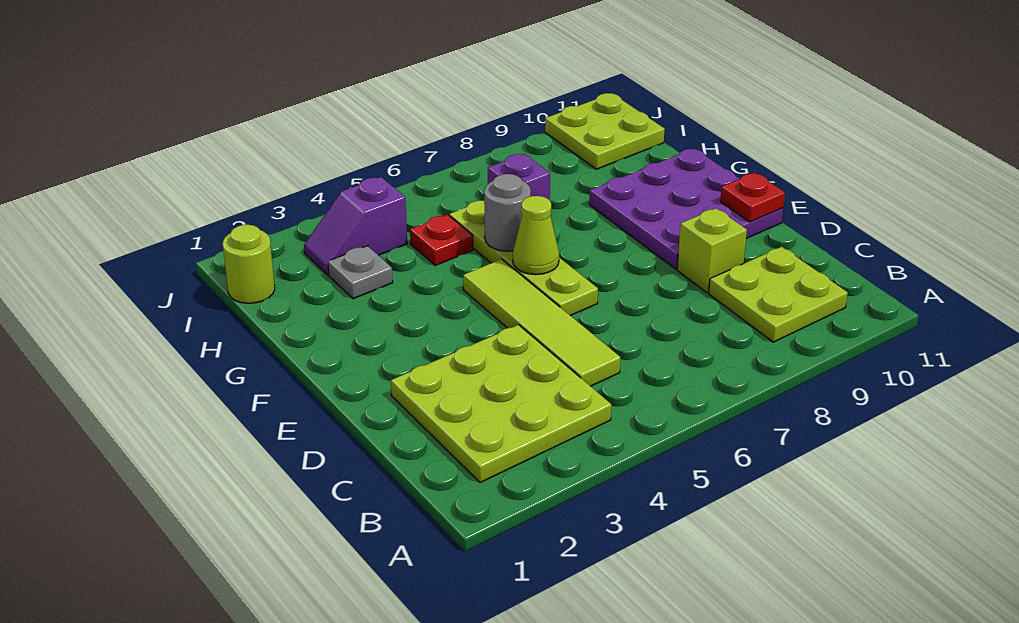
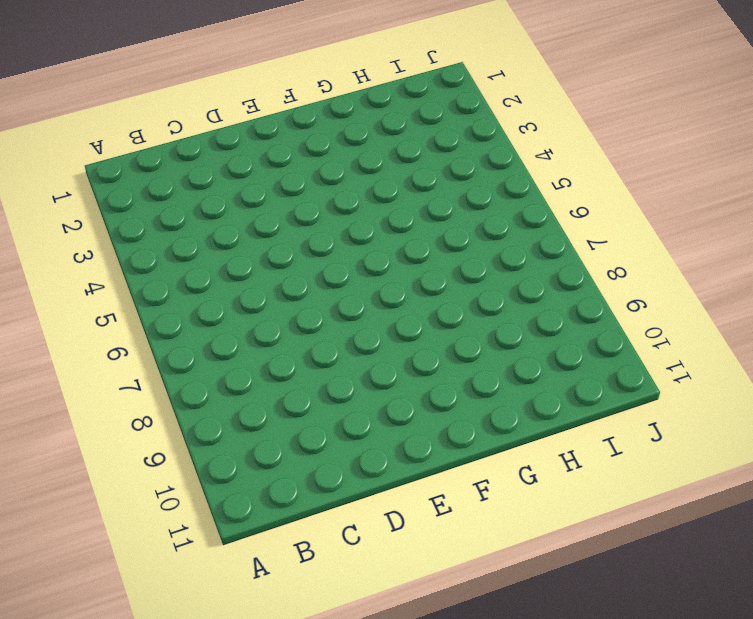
none -> lime plate B2:D4 level 1
none -> lime plate B9:C10 level 1
none -> lime tile C5:F5 level 1

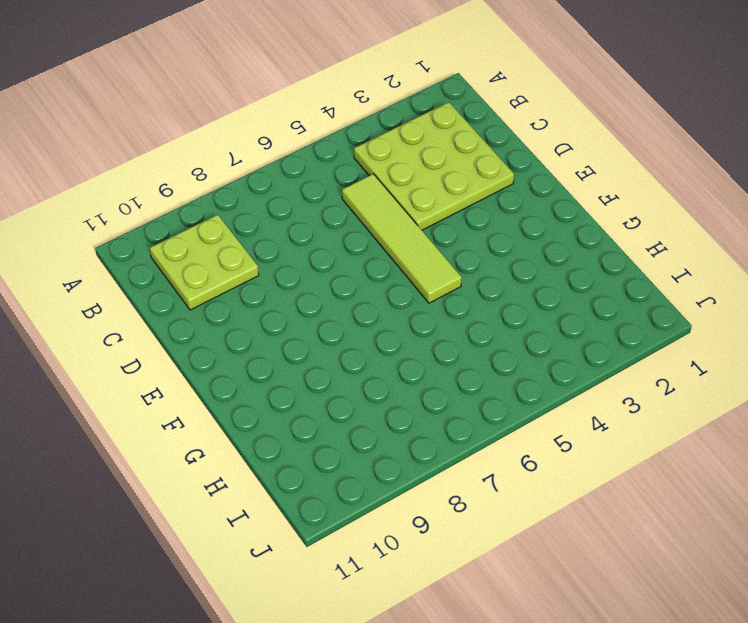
none -> lime brick D9 level 1
none -> lime plate E6:H6 level 1
none -> purple plate E9:G11 level 1

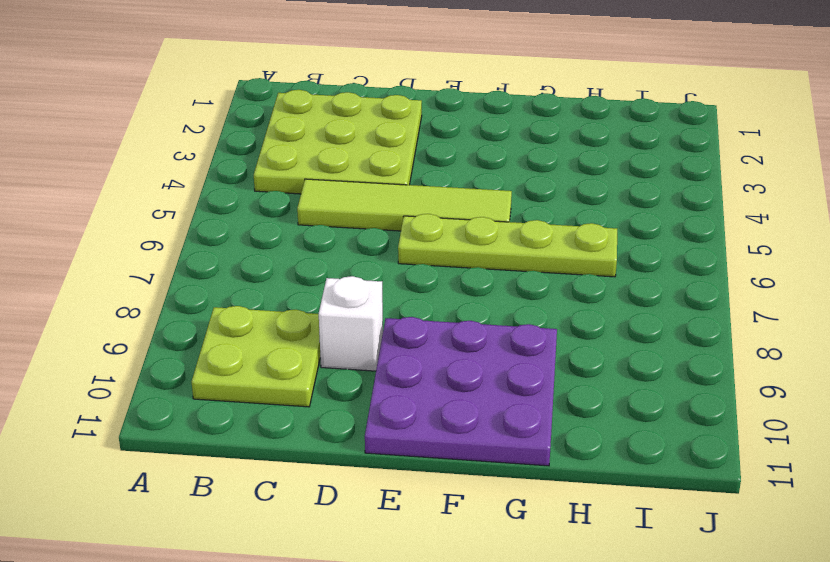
white brick D9 level 1 -> lime brick D9 level 1
none -> grey plate H3 level 1
none -> red plate H5 level 1
none -> purple brick H7 level 1

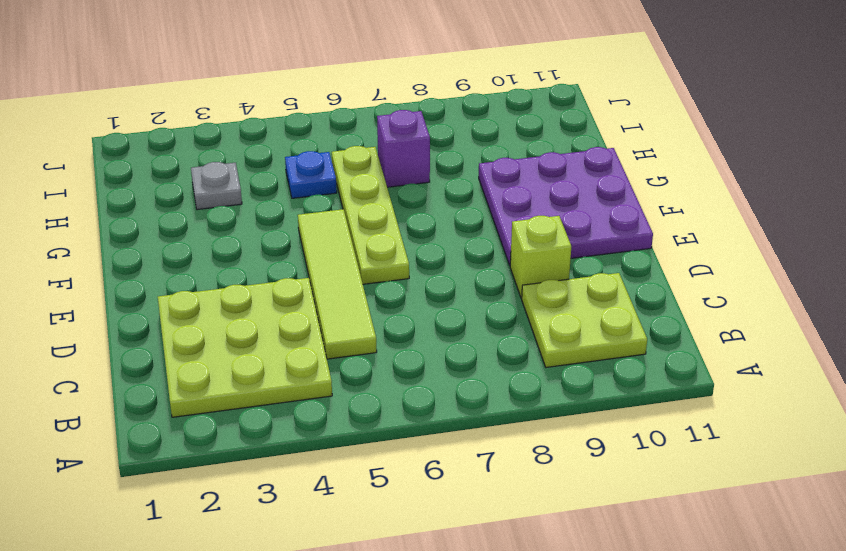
blue plate H5 level 1 -> red plate H5 level 1
none -> lime round brick I1 level 1
none -> purple slope I3:I4 level 1 top 4
none -> lime plate I10:J11 level 1

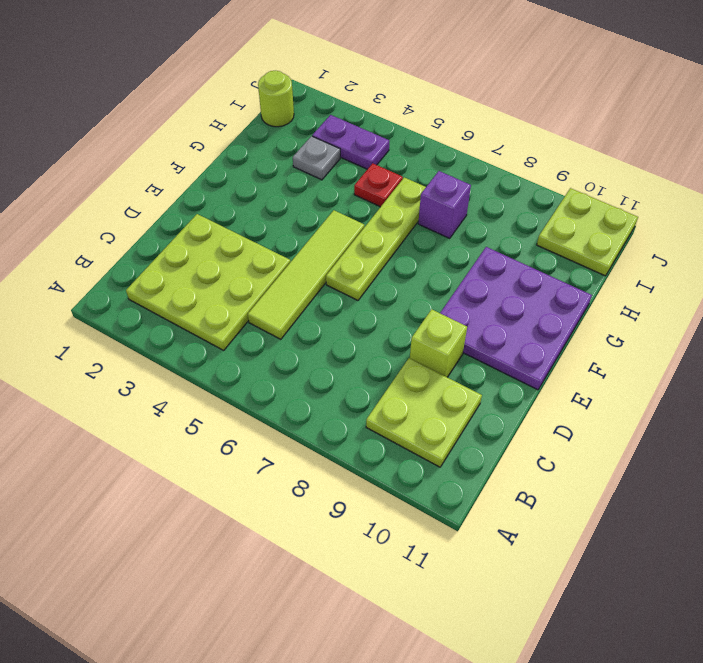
purple plate I3:I4 level 1 -> purple slope I3:I4 level 1 top 4
none -> red plate E11 level 2
none -> lime cone F6 level 2
none -> grey round brick G6 level 2

